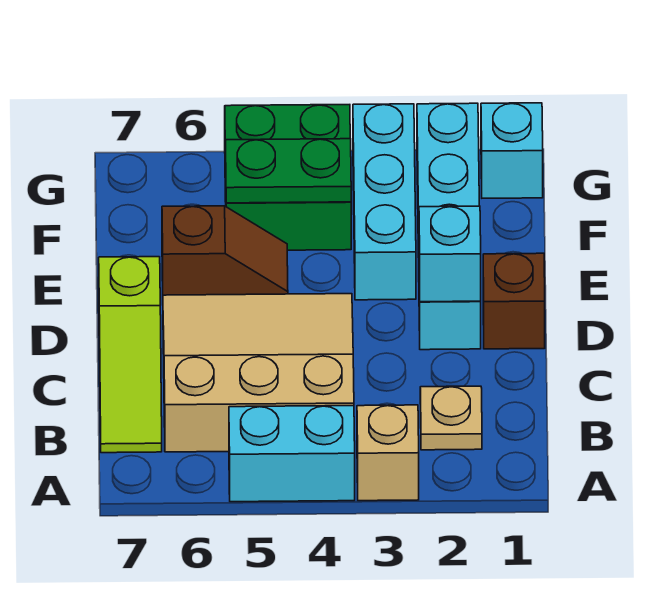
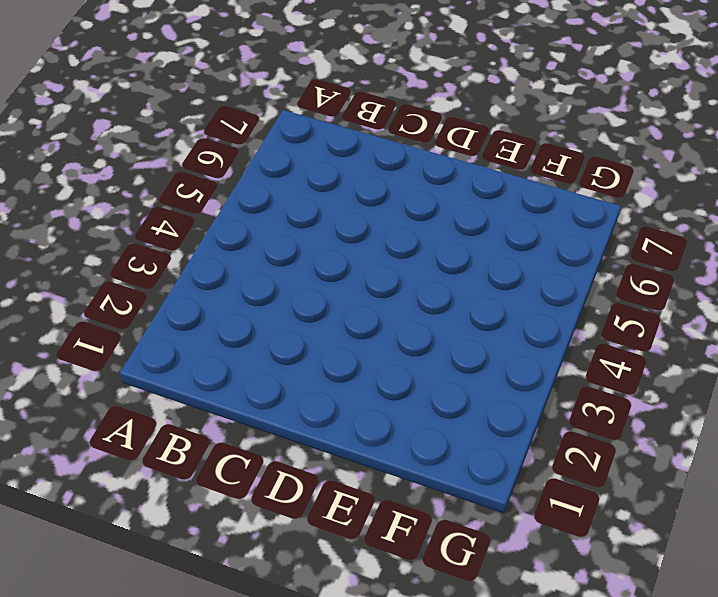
none -> tan brick A3 level 1
none -> cyan brick A4:A5 level 1
none -> tan plate B2 level 1

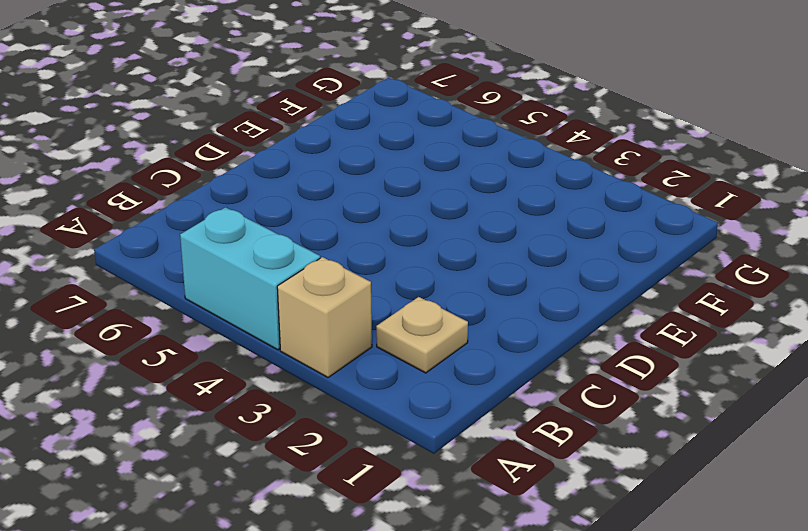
none -> tan slope B4:D6 level 1 top B
none -> lime slope B7:D7 level 1 top D
none -> brown brick D1 level 1

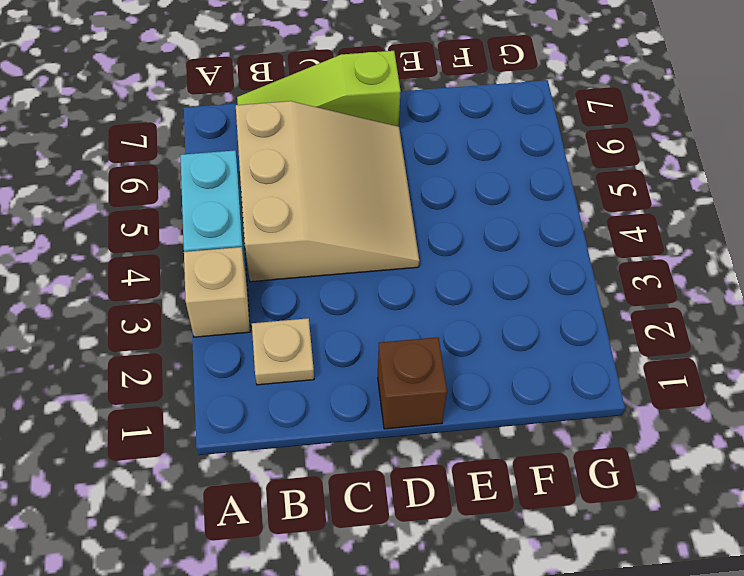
none -> cyan brick D2:G2 level 1
none -> cyan brick E3:G3 level 1
none -> brown slope E5:E6 level 1 top 6

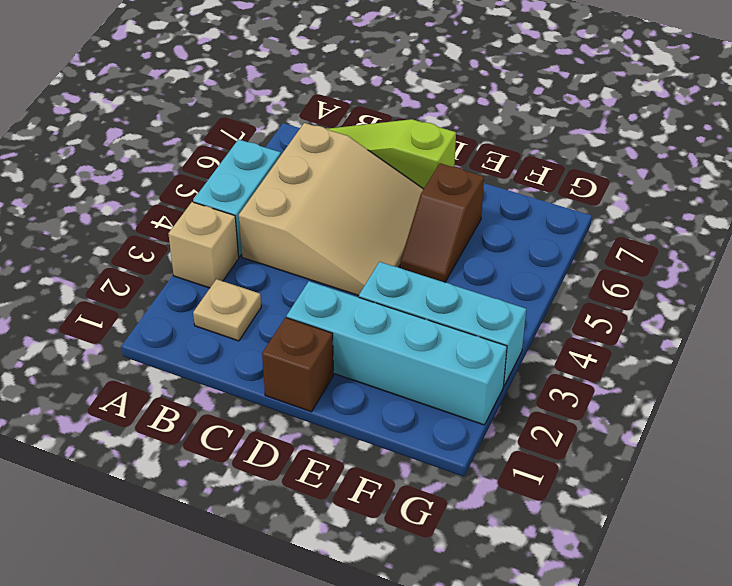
none -> green brick F4:G5 level 1
none -> cyan brick G1 level 1
none -> cyan brick D2 level 2

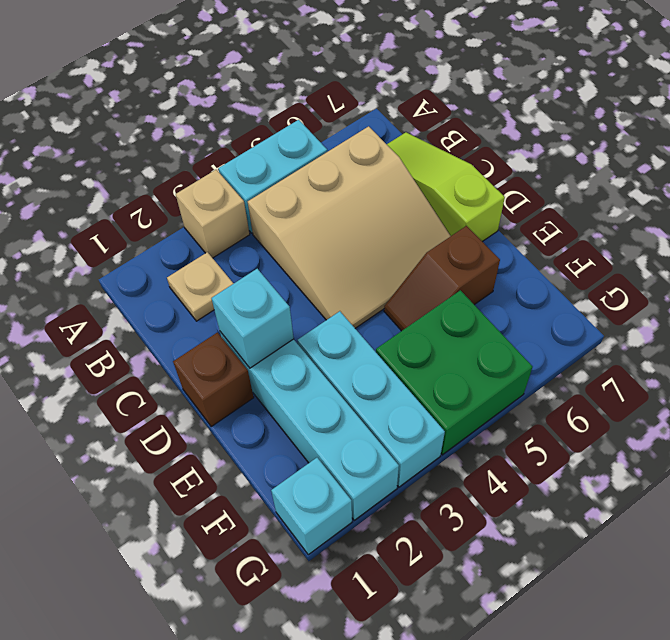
none -> green plate F4:F5 level 2

